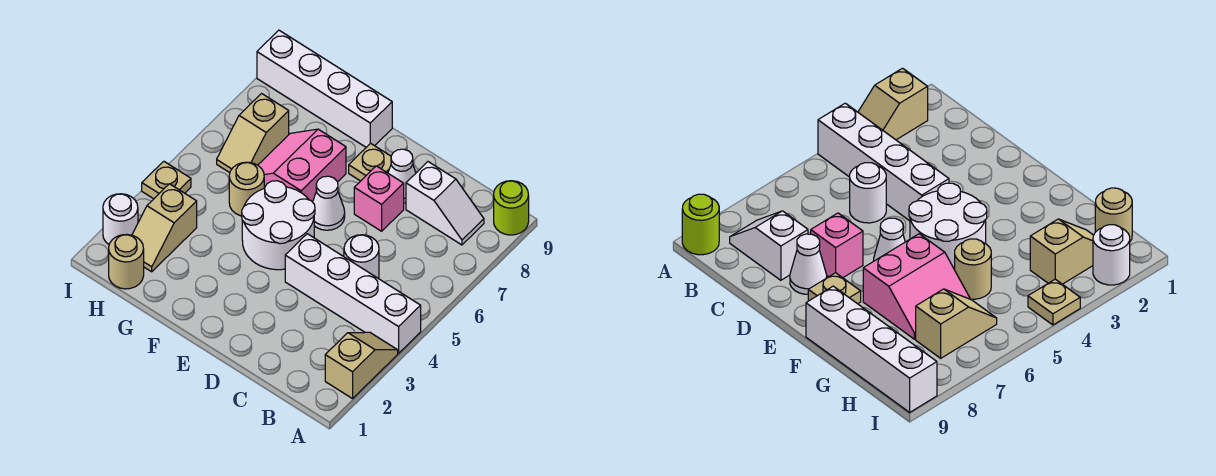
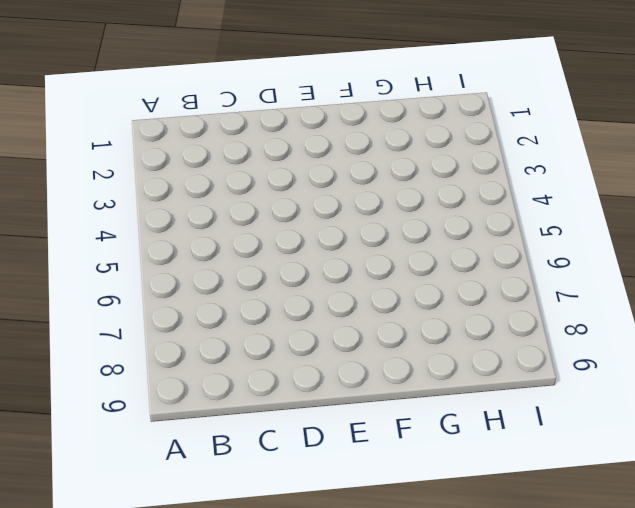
none -> tan slope A2:A3 level 1 top 2
none -> white brick A4:D4 level 1
none -> lime round brick A9 level 1

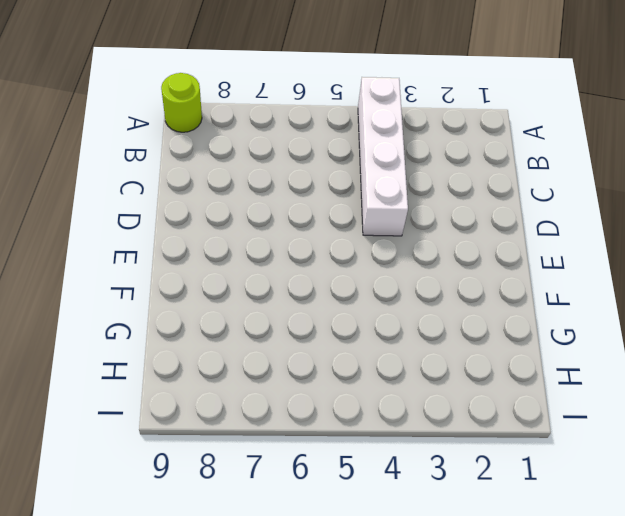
none -> tan slope A2:A3 level 1 top 2
none -> white slope B8:C8 level 1 top C
none -> white round brick C5 level 1

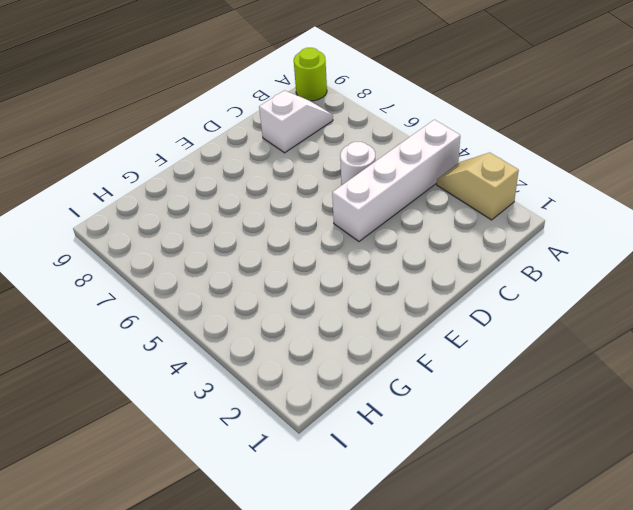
none -> pink brick D7 level 1
none -> white cone D8 level 1
none -> white round brick E4:F5 level 1

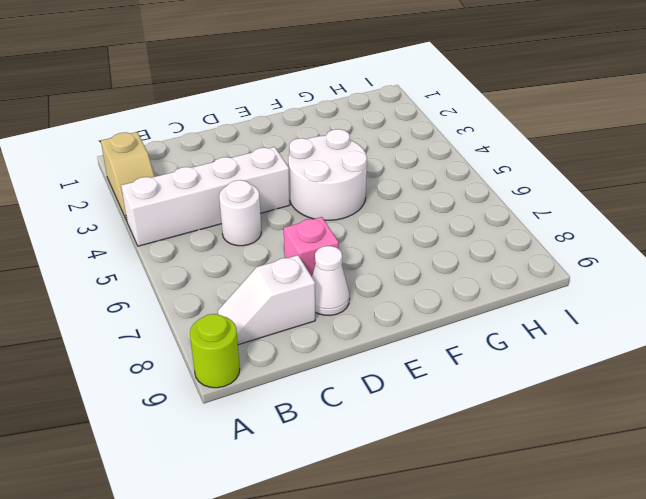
none -> white cone E6 level 1
none -> tan plate E8 level 1
none -> pink slope F6:G7 level 1 top F

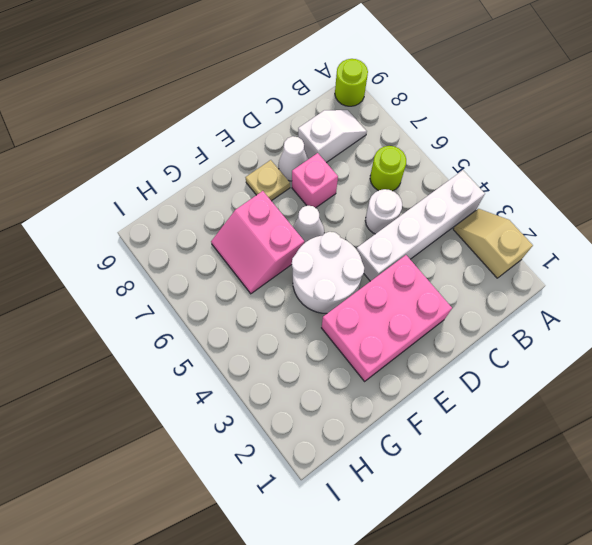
lime round brick B6 level 1 -> none
pink brick D2:F3 level 1 -> none
none -> white brick F9:I9 level 1
none -> tan round brick G5 level 1
none -> tan round brick H1 level 1

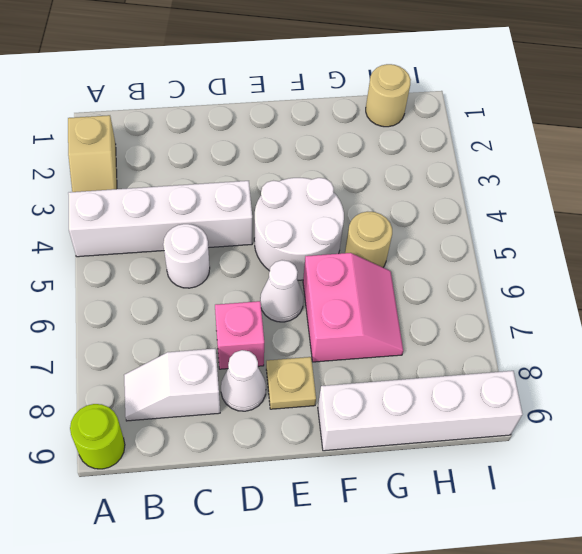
none -> tan slope H2:H3 level 1 top 3
none -> tan slope H6:H7 level 1 top 7
none -> white round brick I2 level 1

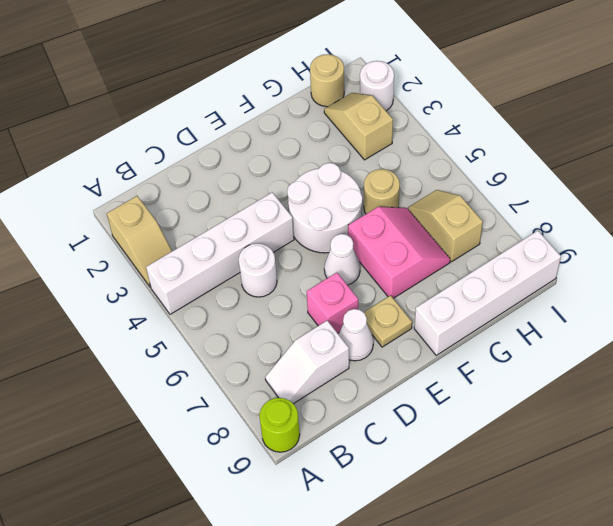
none -> tan plate I4 level 1

